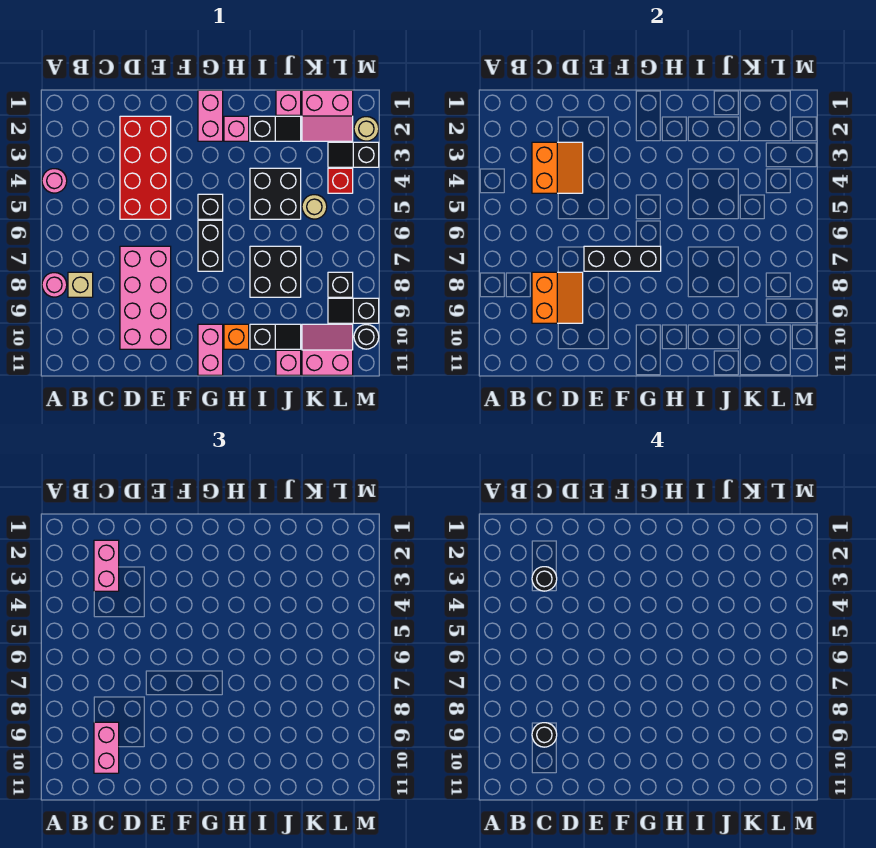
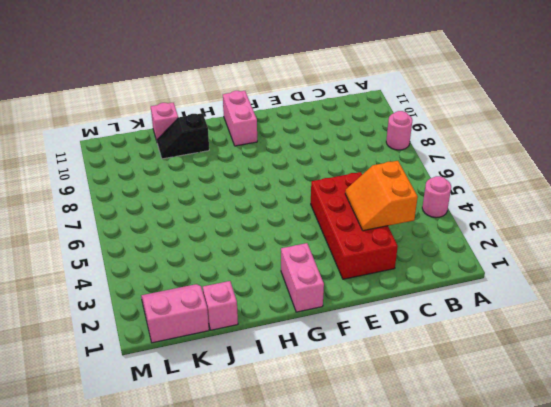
none -> tan brick B8 level 1
none -> pink brick D7:E10 level 1
none -> black brick G5 level 1
none -> black brick G6:G7 level 1

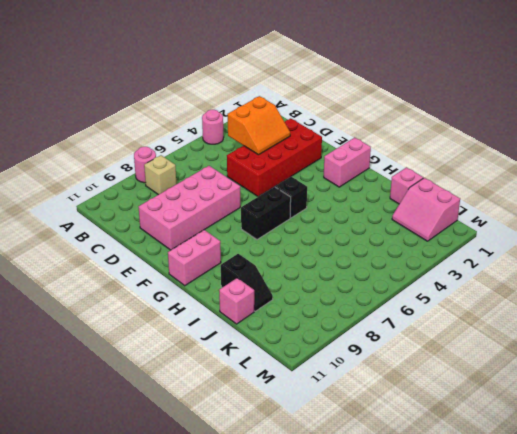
none -> pink brick H2 level 1
none -> orange brick H10 level 1
none -> black slope I2:J2 level 1 top I
none -> black brick I4:J5 level 1

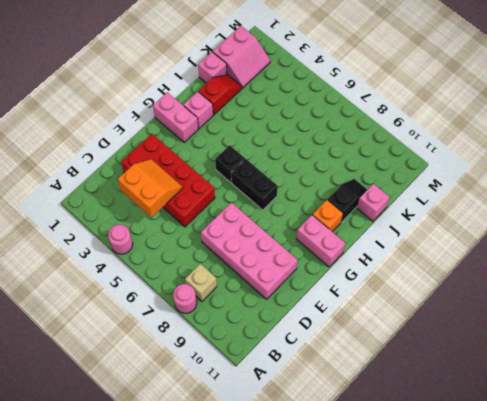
red slope I2:J2 level 1 top I -> black slope I2:J2 level 1 top I
none -> black brick I4:J5 level 1
none -> black brick I7:J8 level 1
none -> tan round brick K5 level 1
none -> pink slope K10:L11 level 1 top 11

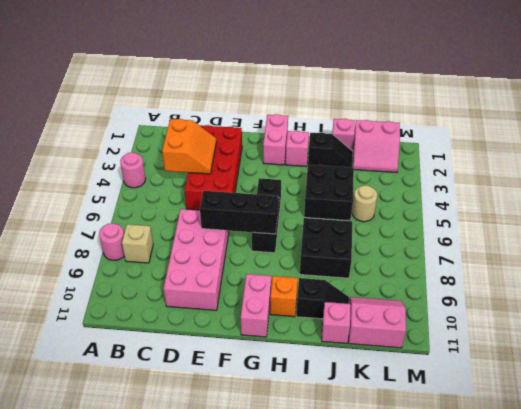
none -> black slope L3:M3 level 1 top M
none -> red brick L4 level 1
none -> black brick L8 level 1
none -> black slope L9:M9 level 1 top M

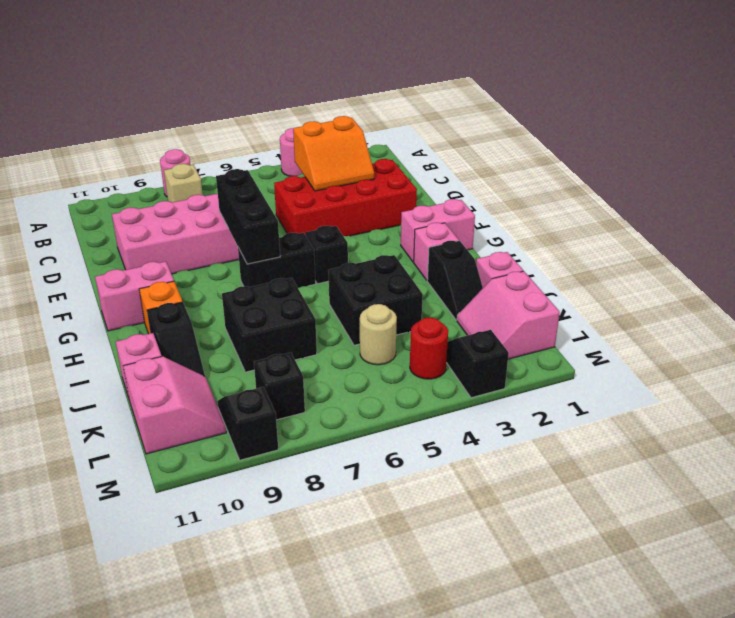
red round brick L4 level 1 -> red brick L4 level 1
none -> tan round brick M2 level 1
none -> black round brick M10 level 1
none -> orange slope C8:D9 level 2 top C
none -> pink brick C2:C3 level 3

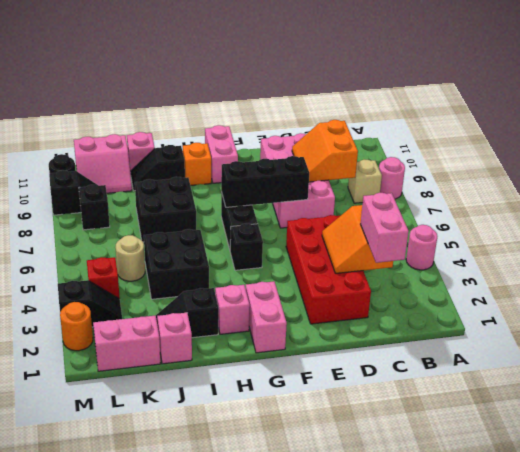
orange round brick M2 level 1 -> tan round brick M2 level 1
none -> pink brick C9:C10 level 3
none -> black round brick C3 level 4
none -> black round brick C9 level 4

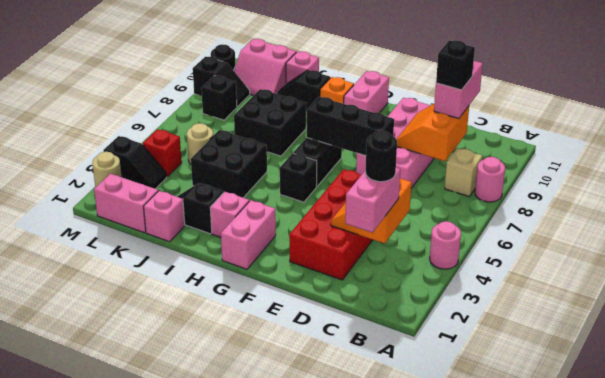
black brick C9 level 4 -> black round brick C9 level 4

